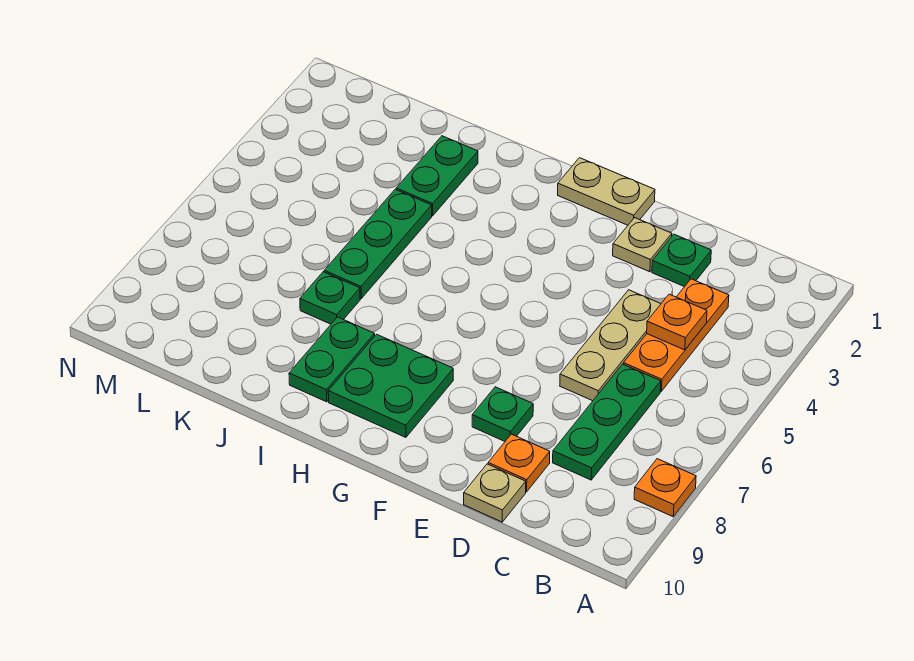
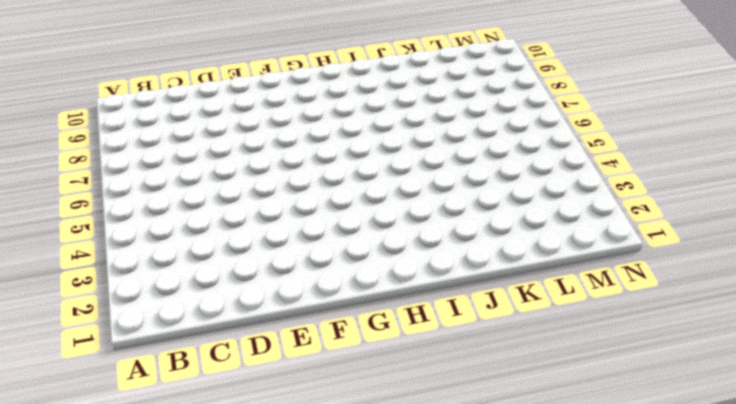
none -> orange plate A8 level 1
none -> orange plate C3:C5 level 1
none -> green plate C6:C8 level 1

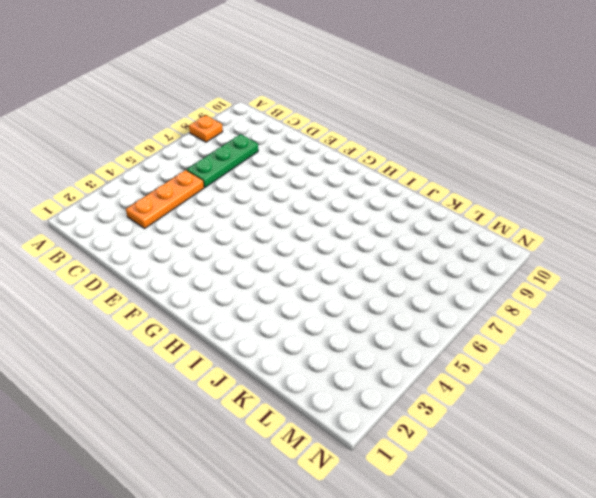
none -> green plate D2 level 1
none -> tan plate D4:D6 level 1
none -> orange plate D9 level 1

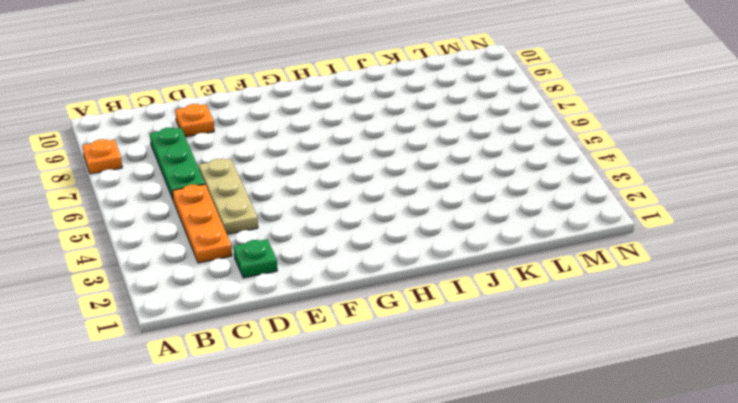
none -> tan plate D10 level 1
none -> tan plate E2 level 1
none -> green plate E8 level 1

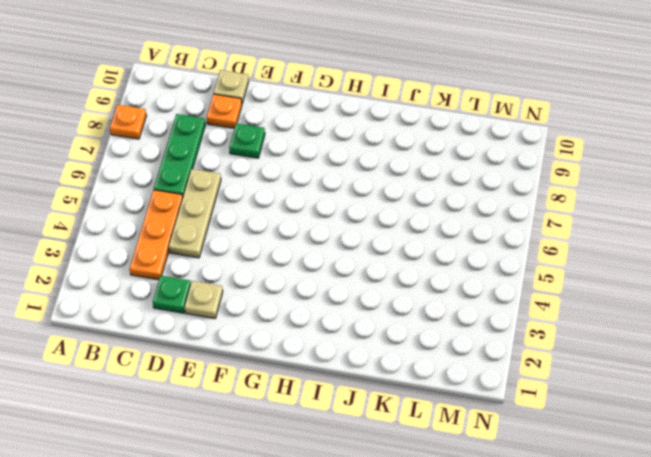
none -> tan plate F1:G1 level 1
none -> green plate G8:H9 level 1
none -> green plate I8:I9 level 1

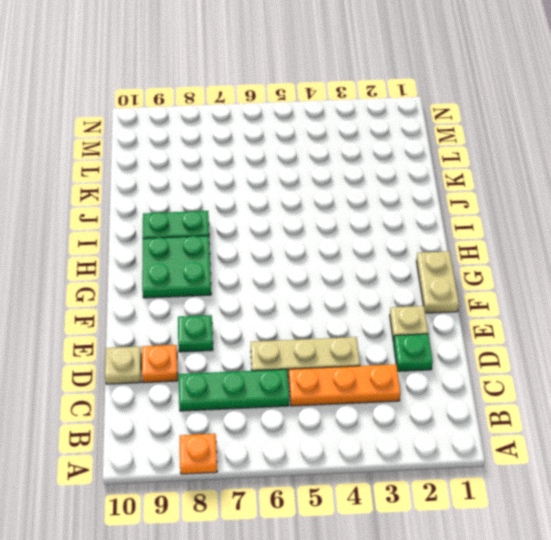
none -> green plate J2:J3 level 1
none -> green plate J4:J6 level 1
none -> green plate J7 level 1

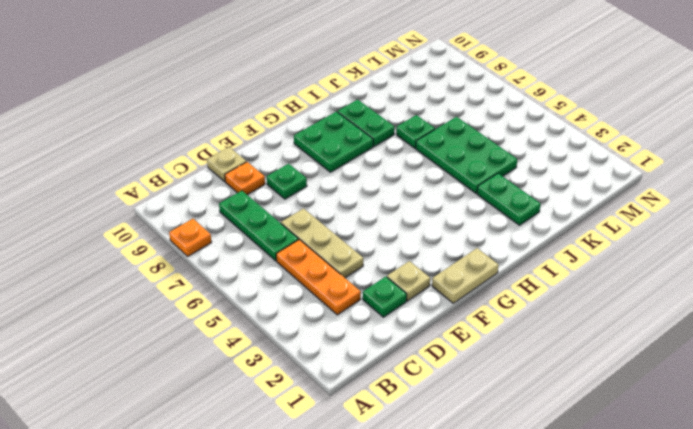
green plate J4:K6 level 1 -> green plate J4:J6 level 1
none -> orange plate C4 level 2

